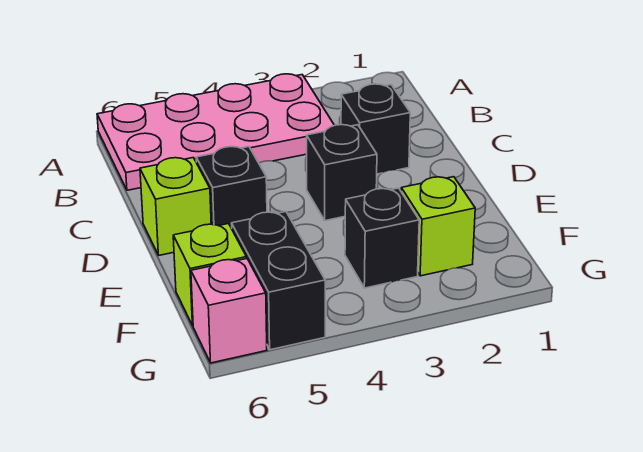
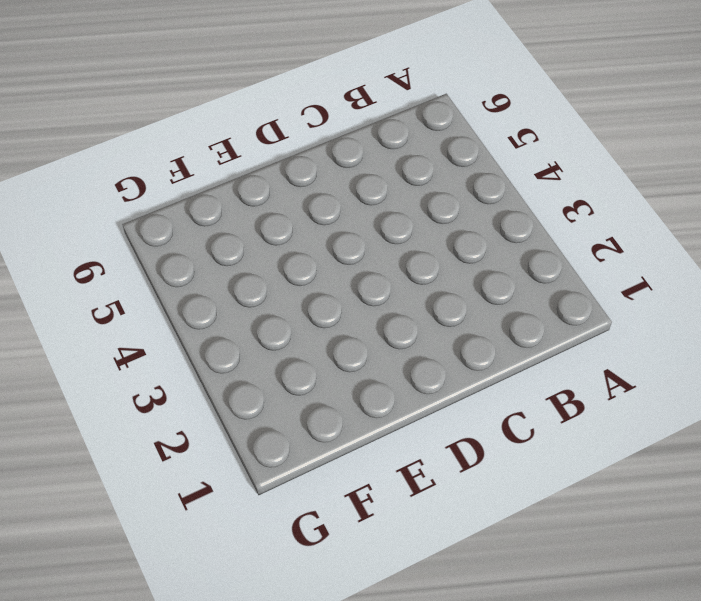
none -> pink plate A3:B6 level 1
none -> black brick C2 level 1

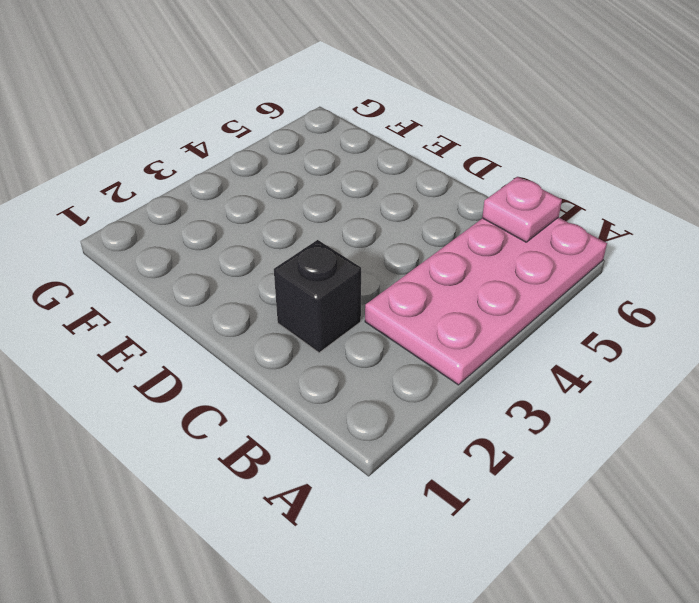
pink plate B6 level 2 -> none
none -> black brick D3 level 1
none -> black brick D5 level 1

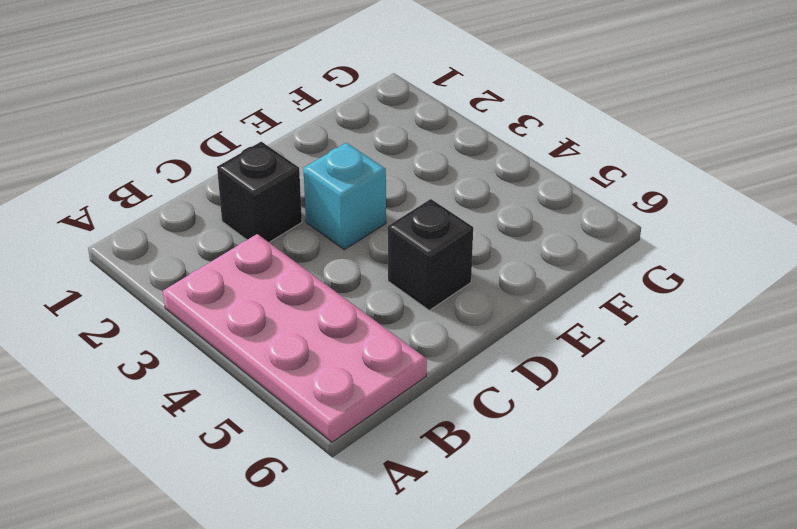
cyan brick D3 level 1 -> black brick D3 level 1
none -> lime brick D6 level 1
none -> lime brick F2 level 1

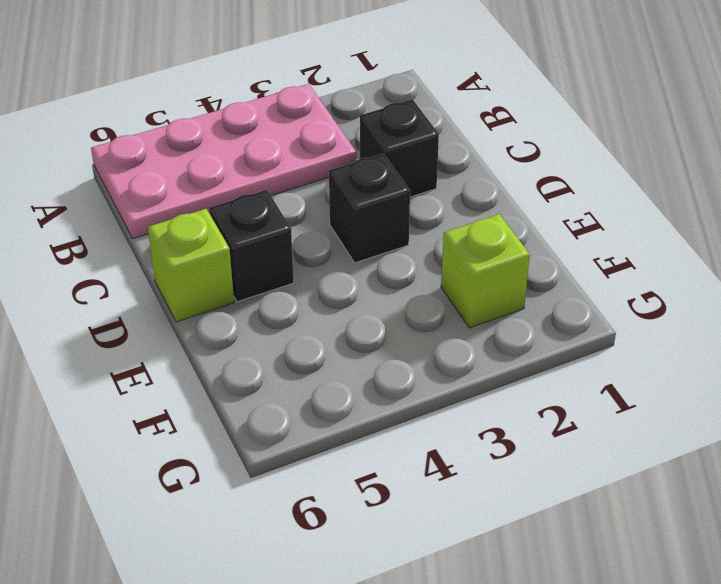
none -> black brick F3 level 1
none -> black brick F5:G5 level 1

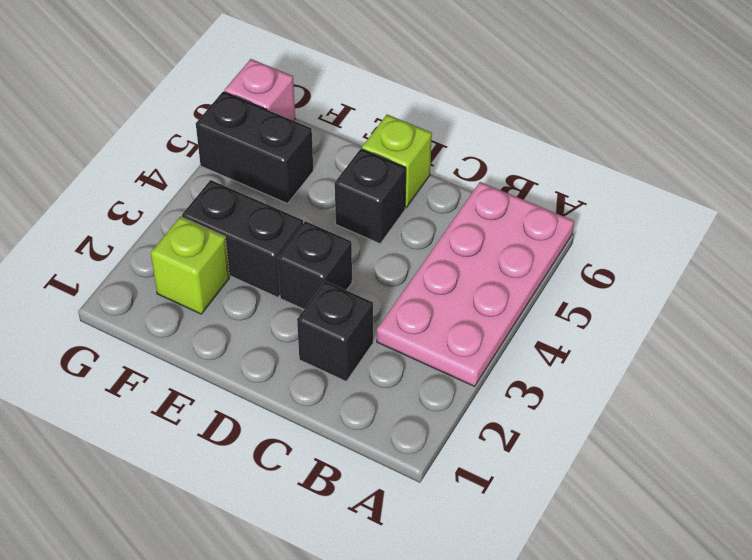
black brick E3:F3 level 1 -> black brick F3 level 1
none -> lime brick F6 level 1

